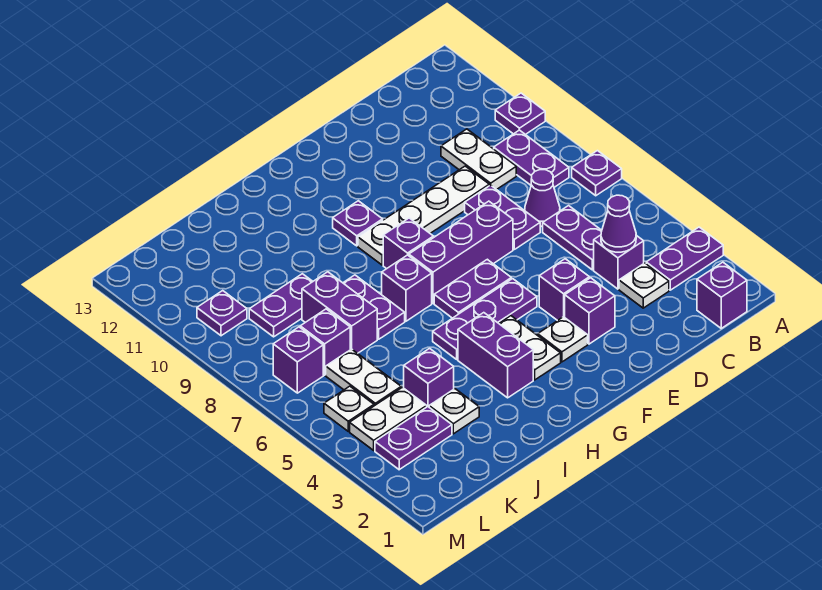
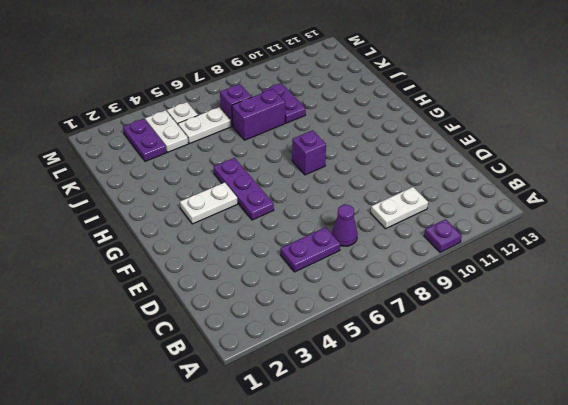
none -> purple plate A3:B3 level 1
none -> purple plate A7 level 1
none -> purple brick B1 level 1
none -> purple plate B8:B9 level 1

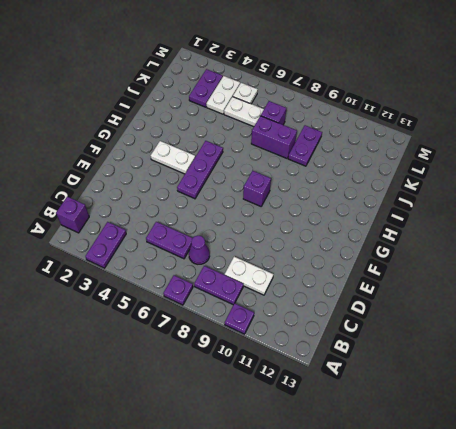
none -> white plate C3 level 1
none -> purple brick C4 level 1
none -> purple plate D7:D8 level 1
none -> white plate D9:G9 level 1

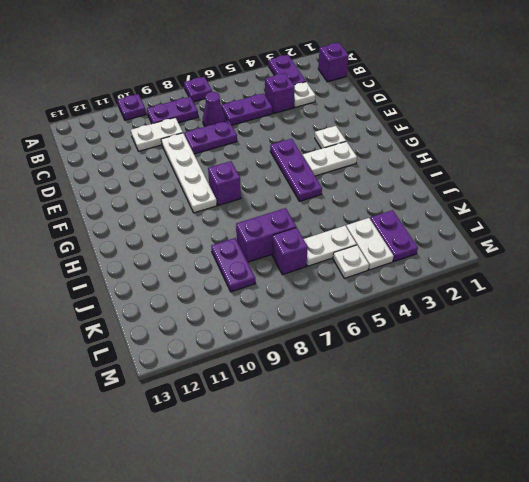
none -> purple brick E3 level 1
none -> purple brick E4 level 1
none -> purple brick E7:G7 level 1
none -> purple plate F6:G6 level 1

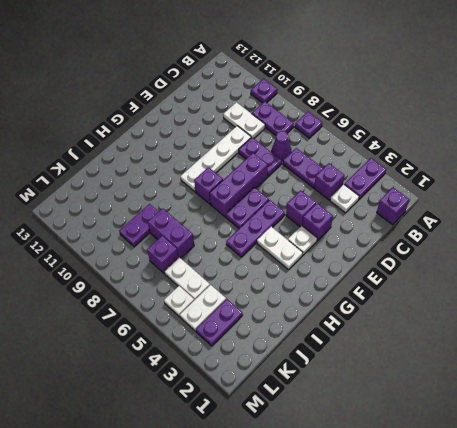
none -> purple plate G10 level 1
none -> purple brick H3:H4 level 1
none -> purple brick H7 level 1
none -> purple plate I7:I8 level 1

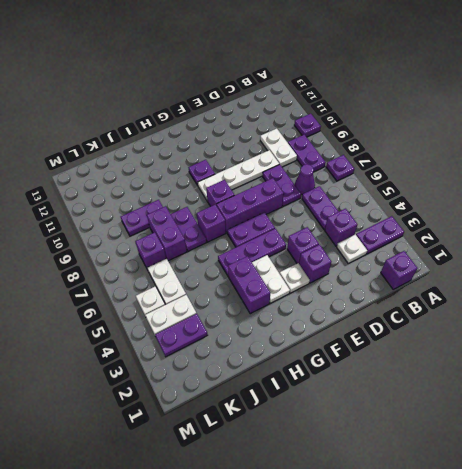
none -> white plate J3 level 1
none -> purple brick J4 level 1
none -> purple brick L7 level 1
none -> purple plate L10 level 1

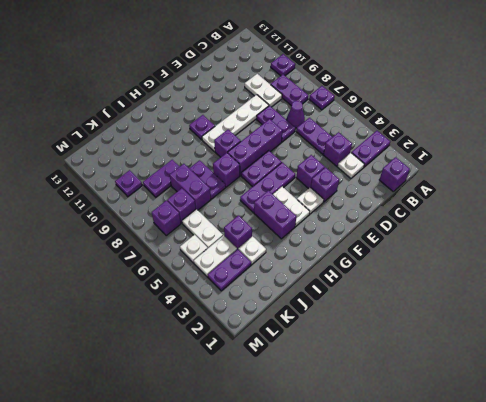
none -> purple cone C4 level 2

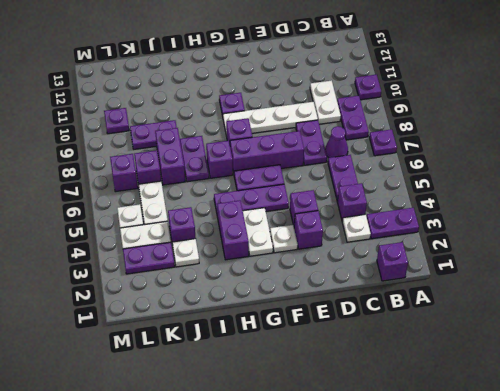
none -> purple cone C4 level 2

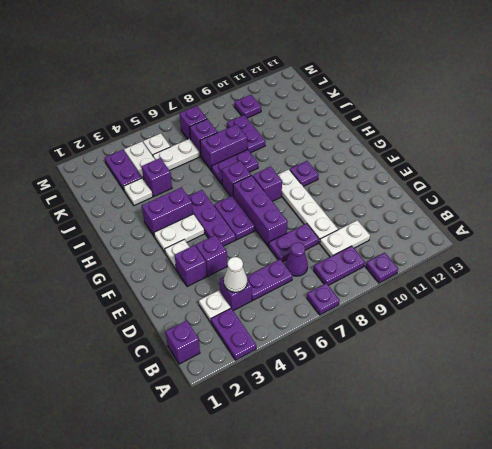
white cone C4 level 2 -> purple cone C4 level 2

